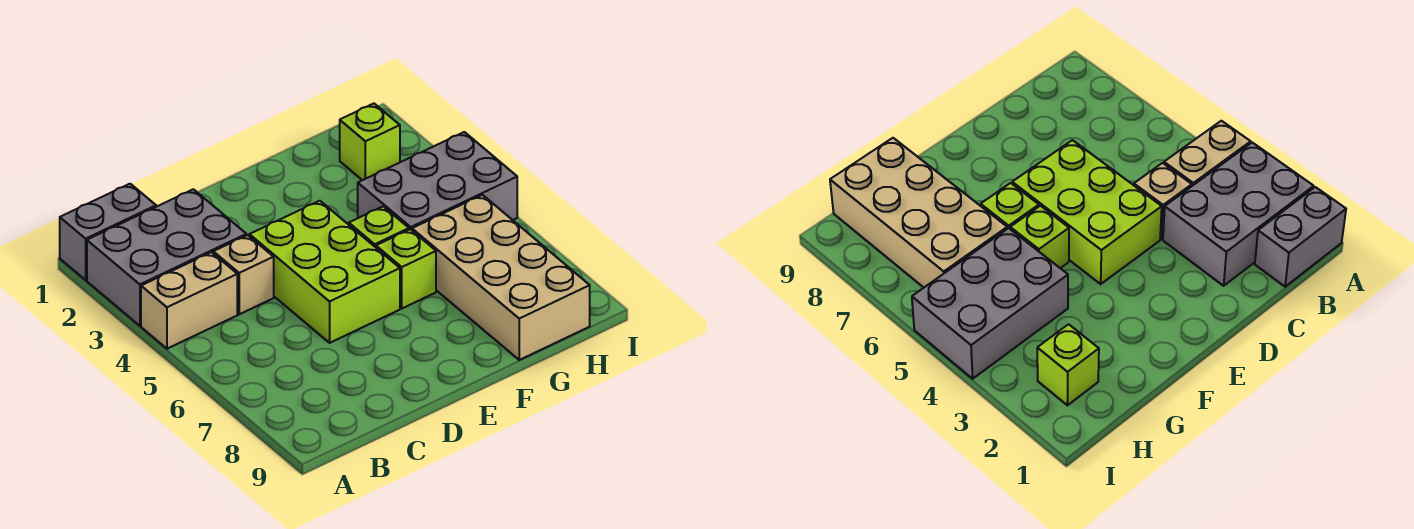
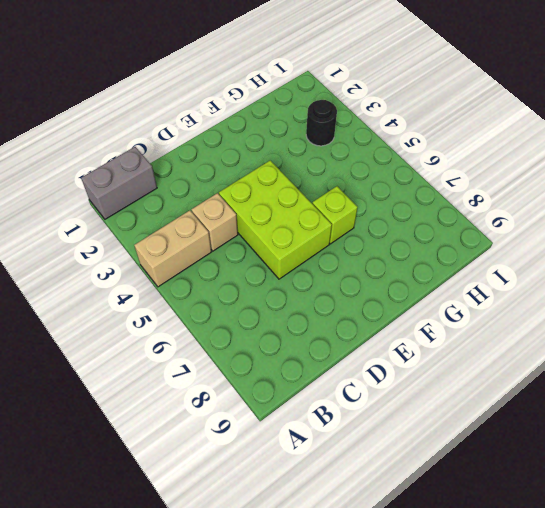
black round brick H3 level 1 -> none
none -> grey brick A2:C3 level 1
none -> lime brick F5 level 1

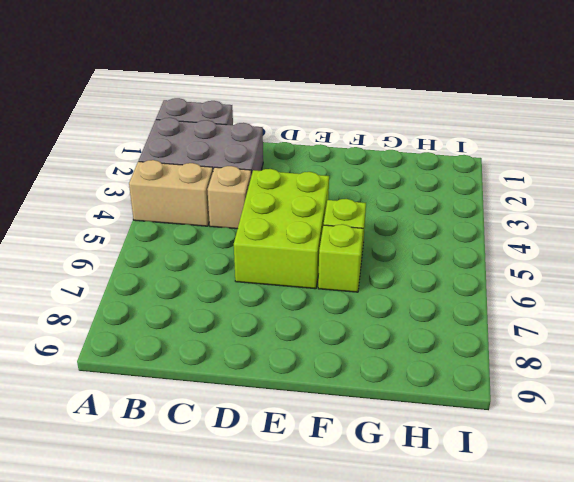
none -> grey brick G4:I5 level 1
none -> tan brick G6:H9 level 1

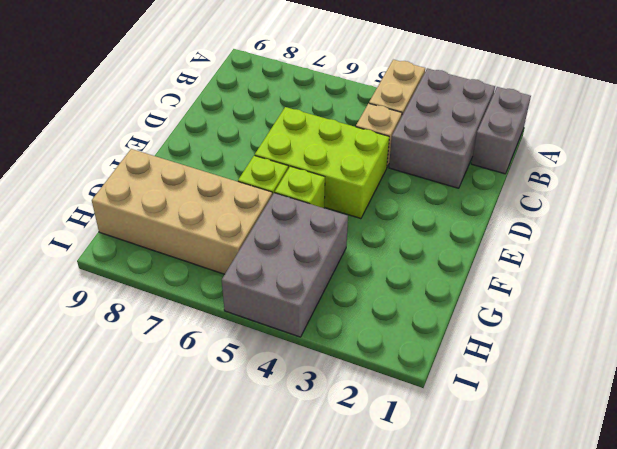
none -> lime brick H2 level 1

